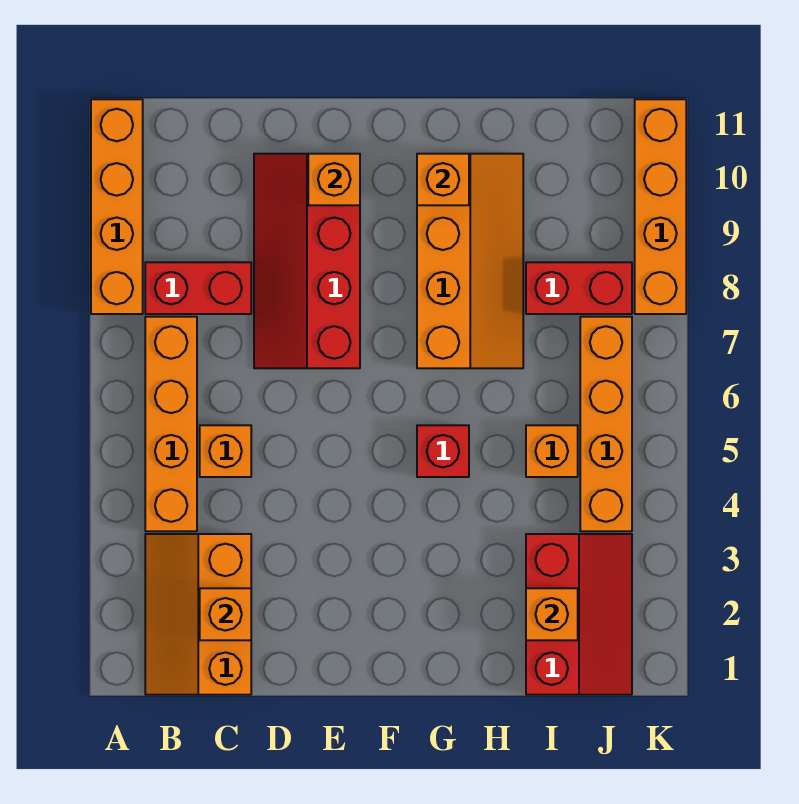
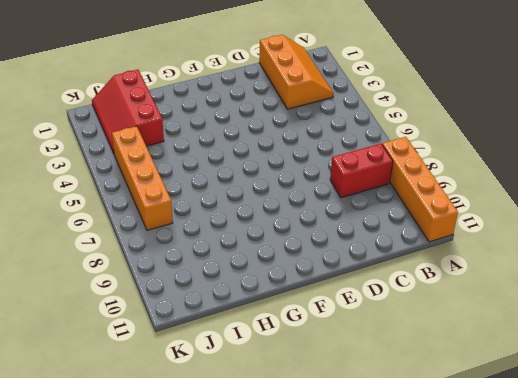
none -> orange brick B4:B7 level 1
none -> orange brick C5 level 1
none -> red slope D7:E10 level 1 top E

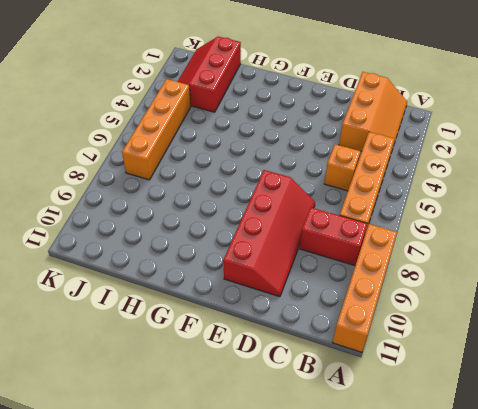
none -> red brick G5 level 1
none -> orange slope G7:H10 level 1 top G
none -> orange brick I5 level 1

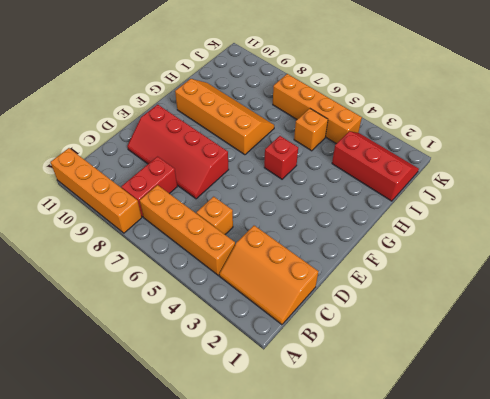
none -> red brick I8:J8 level 1
none -> orange brick K8:K11 level 1
none -> orange brick C2 level 2

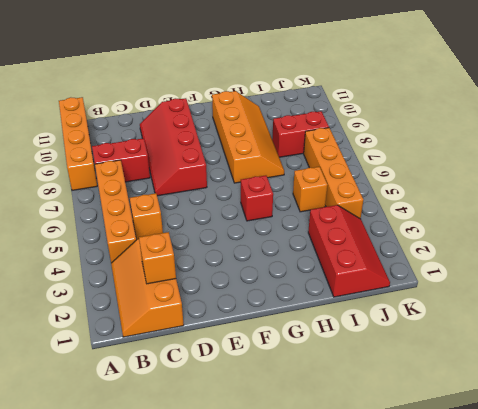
none -> orange brick K8:K11 level 1
none -> orange brick E10 level 2
none -> orange brick G10 level 2

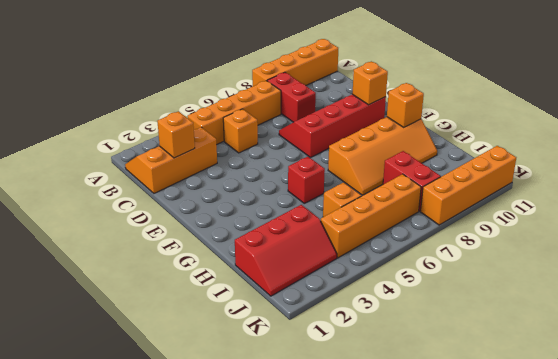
none -> orange brick I2 level 2

